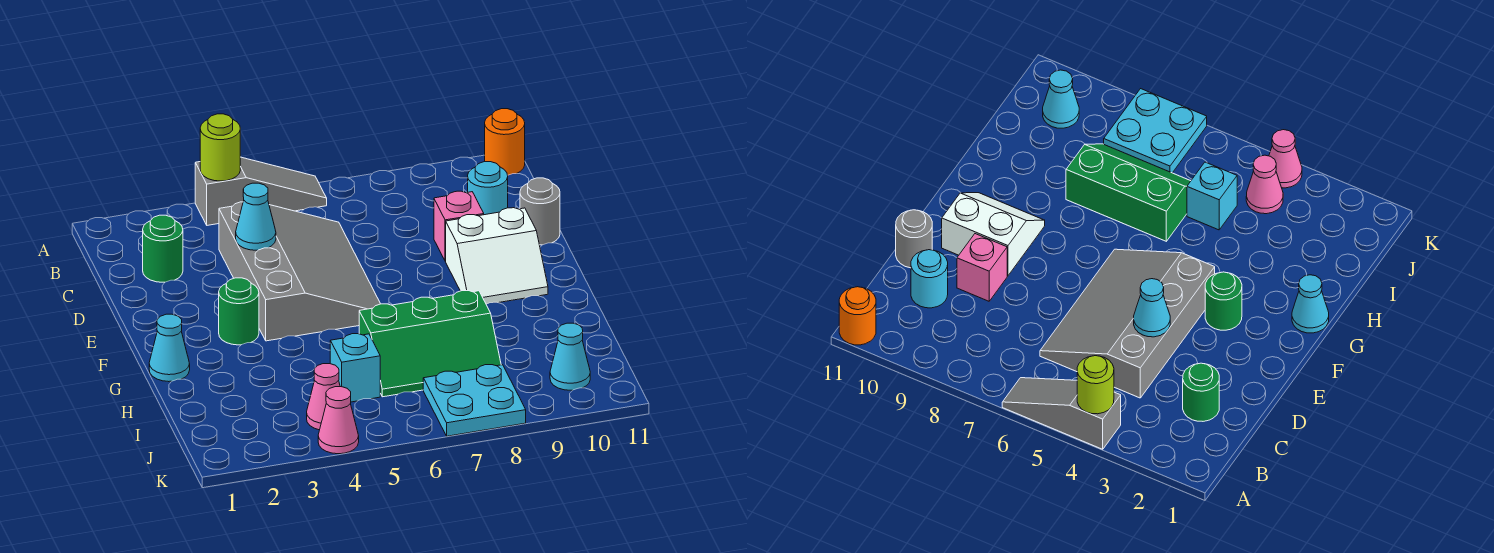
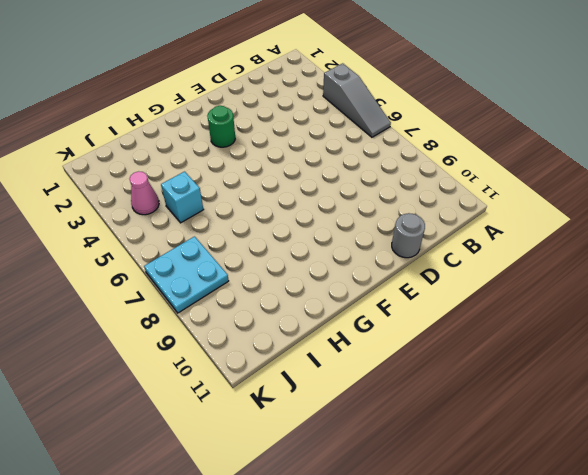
none -> orange round brick A11 level 1
none -> green round brick C2 level 1
none -> grey slope C4:F6 level 1 top 4

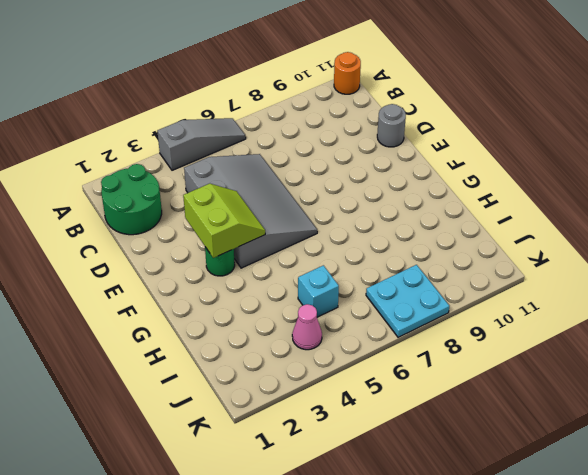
green round brick B1:C2 level 1 -> green round brick C2 level 1
lime slope E3:F4 level 2 top 3 -> none
none -> cyan round brick C10 level 1
none -> pink brick D9 level 1
none -> white slope E9:F10 level 1 top E

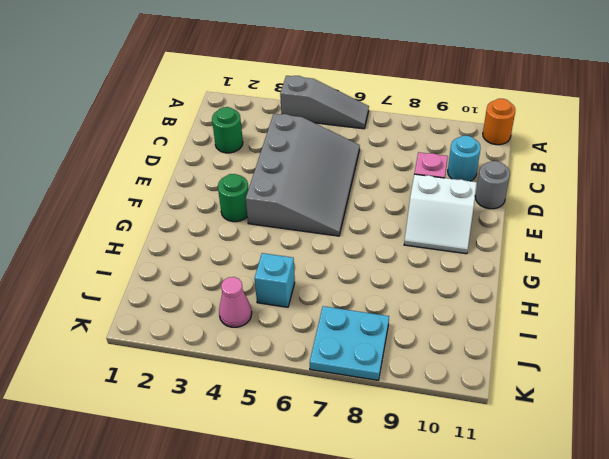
none -> cyan cone G1 level 1
none -> green slope H6:I8 level 1 top H
none -> cyan cone J10 level 1

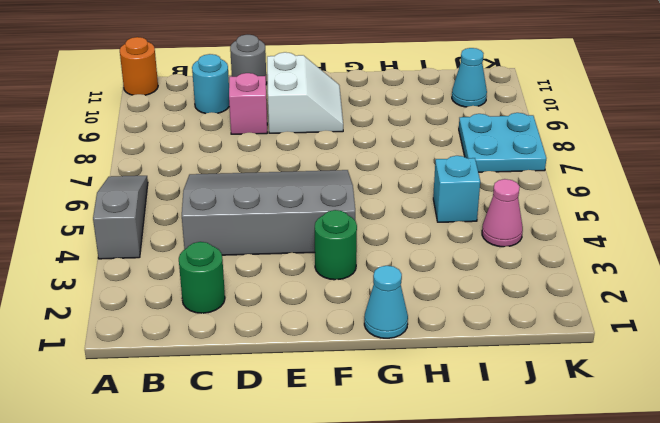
none -> green slope H6:I8 level 1 top H
none -> pink cone K4 level 1
none -> lime round brick A4 level 2

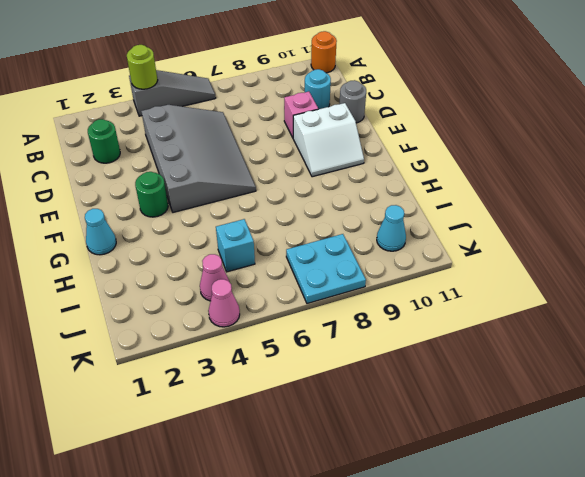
none -> green slope H6:I8 level 1 top H
none -> cyan cone D4 level 2

